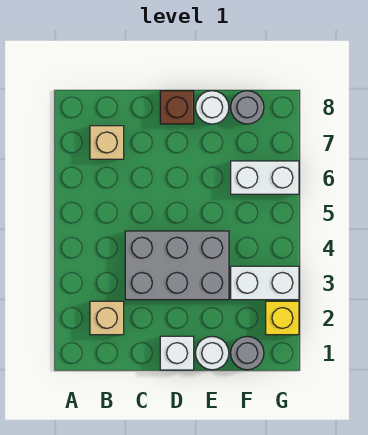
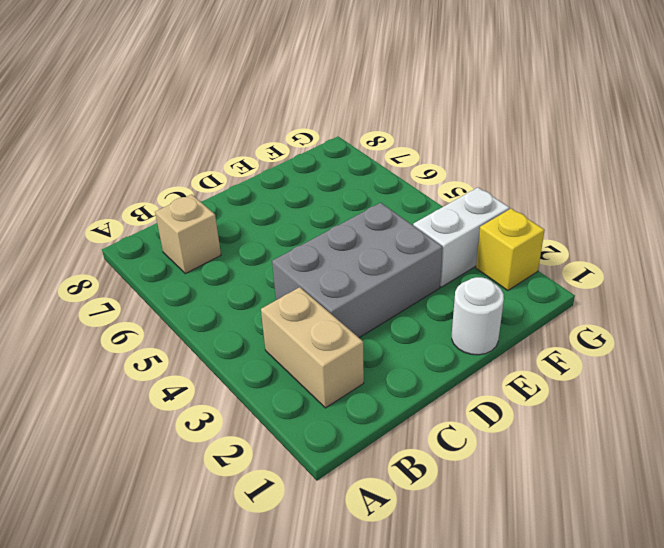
tan brick B2:B3 level 1 -> tan brick B2 level 1
none -> white brick D1 level 1
none -> brown brick D8 level 1
none -> white round brick E8 level 1

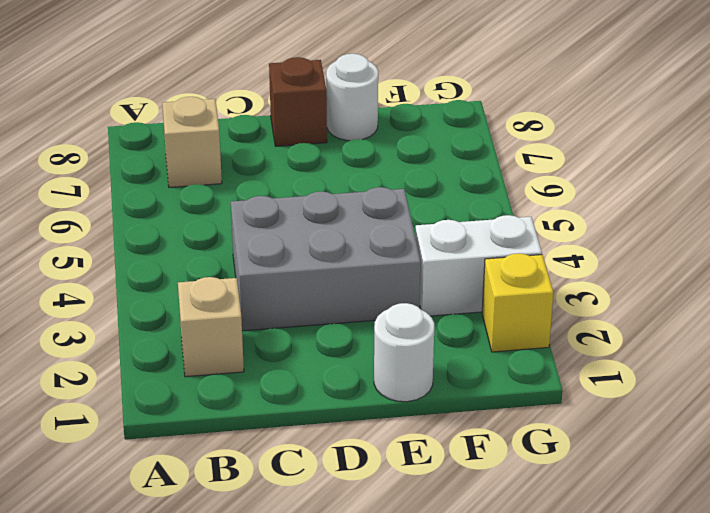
none -> white brick D1 level 1
none -> grey round brick F1 level 1
none -> white brick F6:G6 level 1

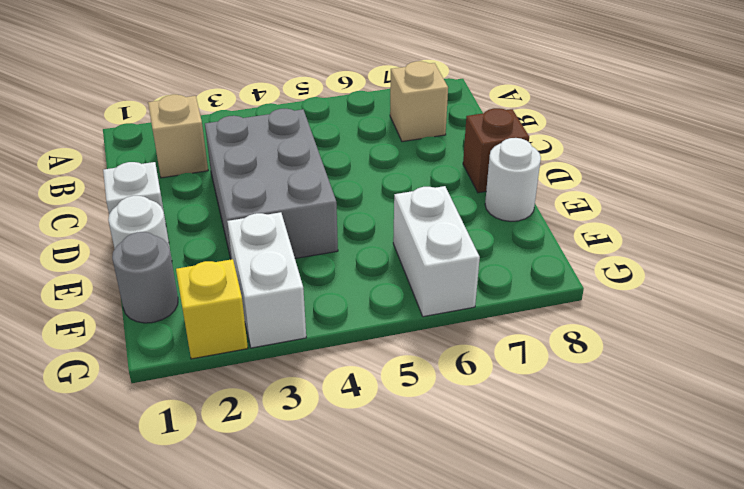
none -> grey round brick F8 level 1

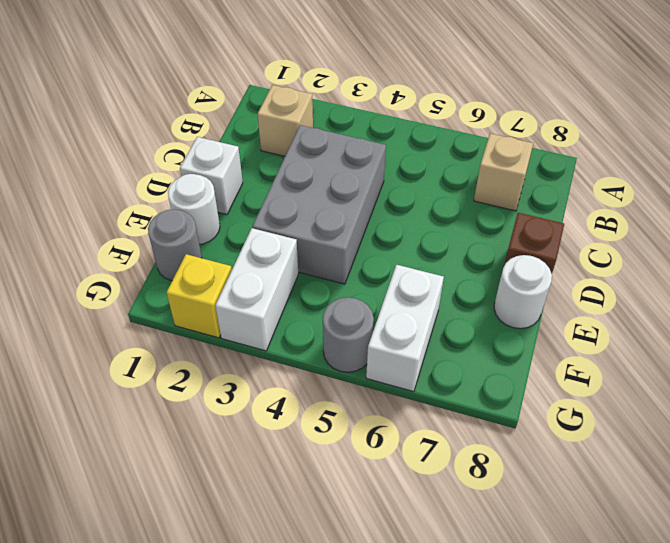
grey round brick G5 level 1 -> grey round brick F8 level 1

